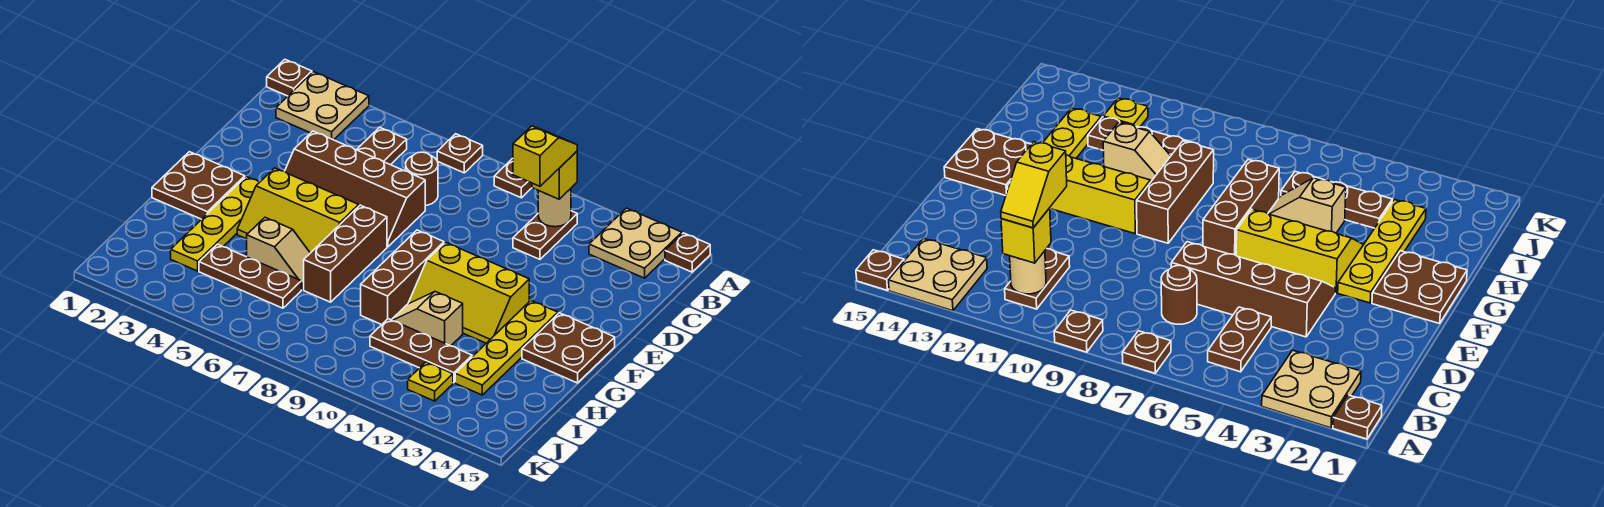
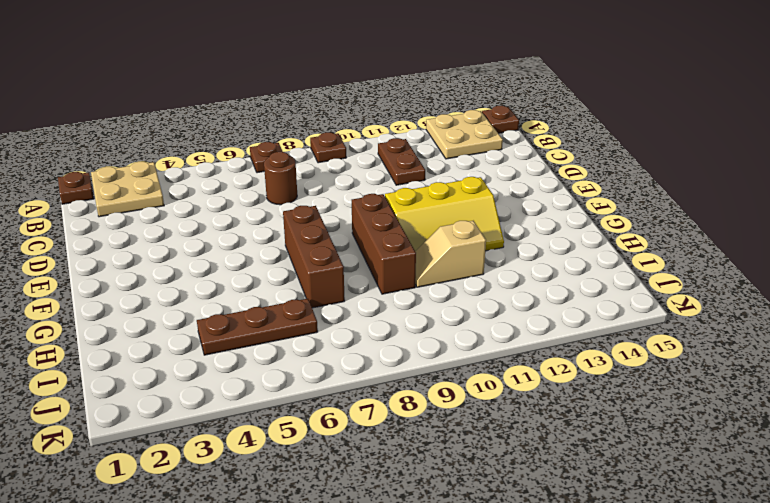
none -> brown plate B5:C5 level 1
none -> brown slope D4:E7 level 1 top D
none -> brown plate F1:G2 level 1

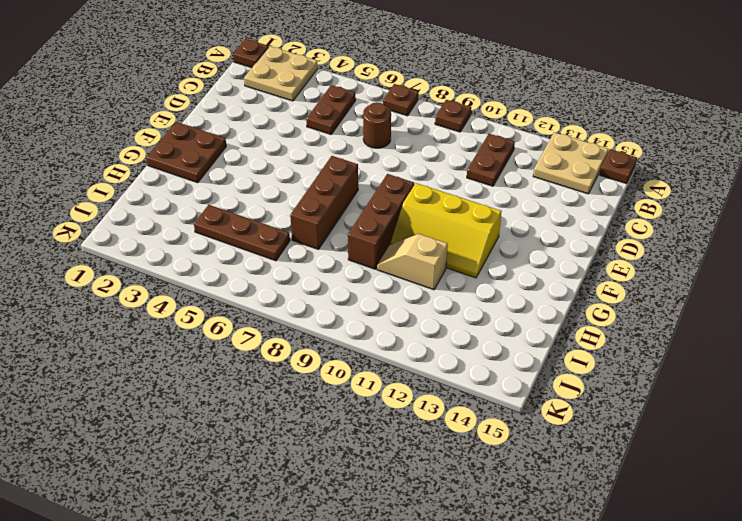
none -> brown slope D4:E7 level 1 top D
none -> yellow plate F3:I3 level 1
none -> yellow slope F4:G6 level 1 top F

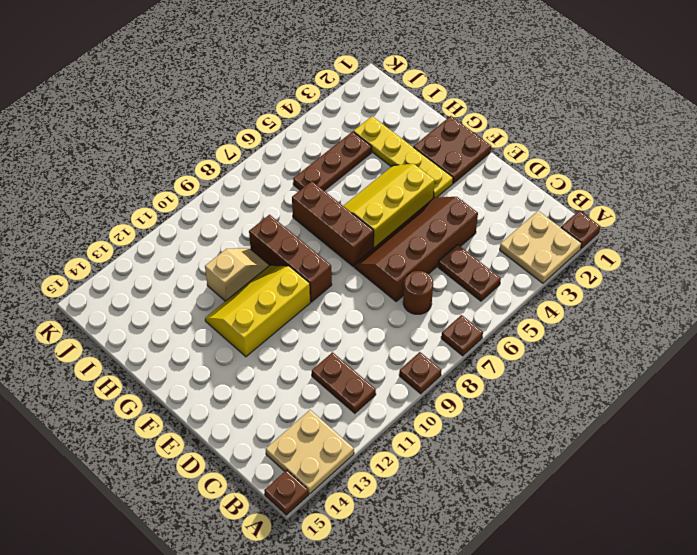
none -> yellow plate F13:I13 level 1
none -> brown plate F14:G15 level 1
none -> tan slope H5:H6 level 1 top 5

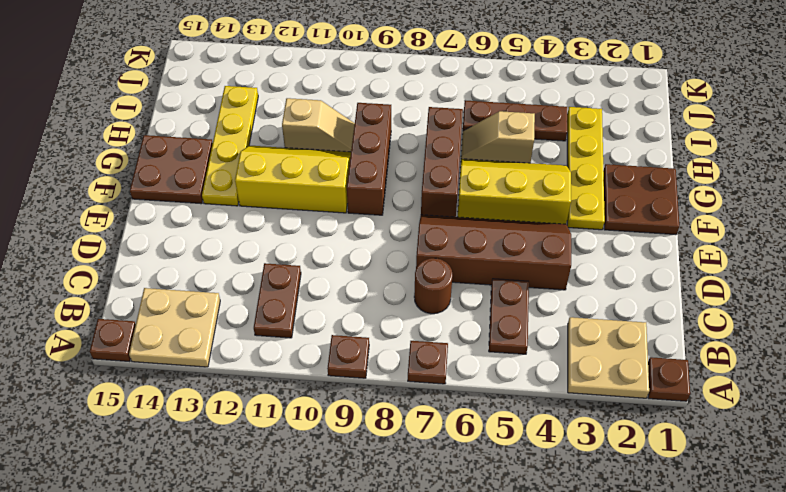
none -> brown plate I10:I12 level 1
none -> yellow plate J12 level 1
none -> tan round brick B11 level 2

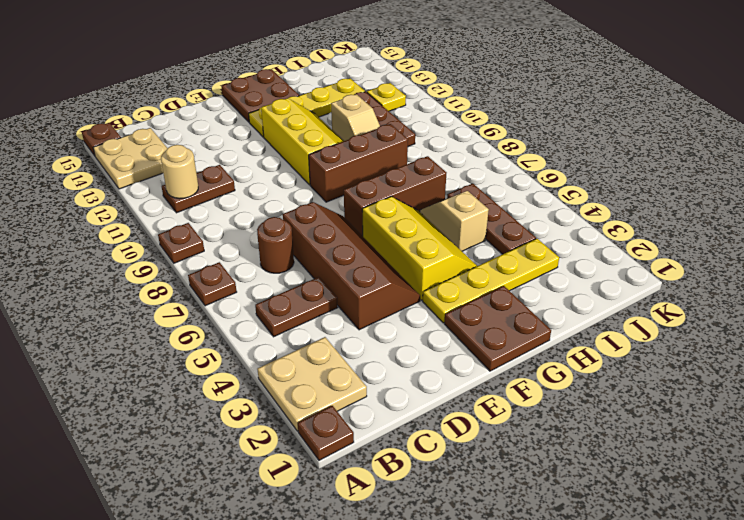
none -> yellow brick B11 level 3
none -> yellow slope B11:C11 level 4 top C

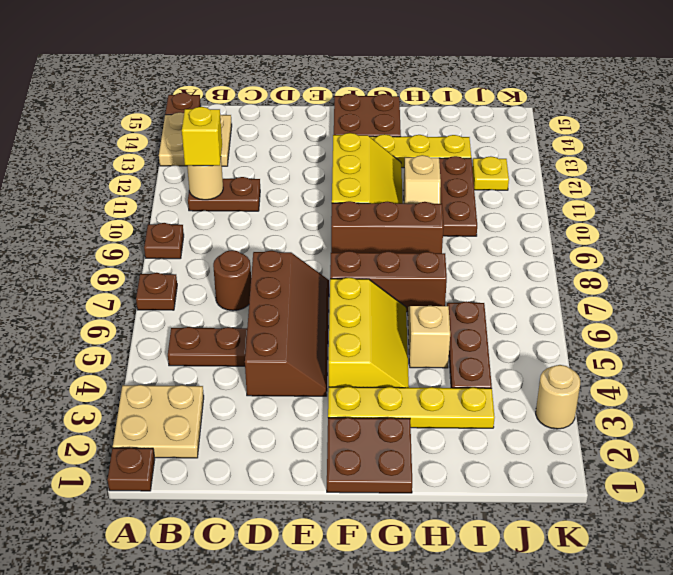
tan round brick K3 level 1 -> none
none -> yellow slope B11:C11 level 4 top C

